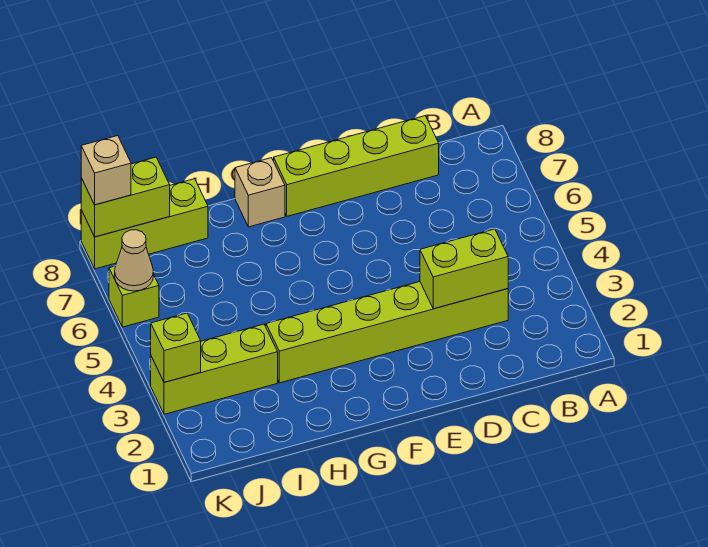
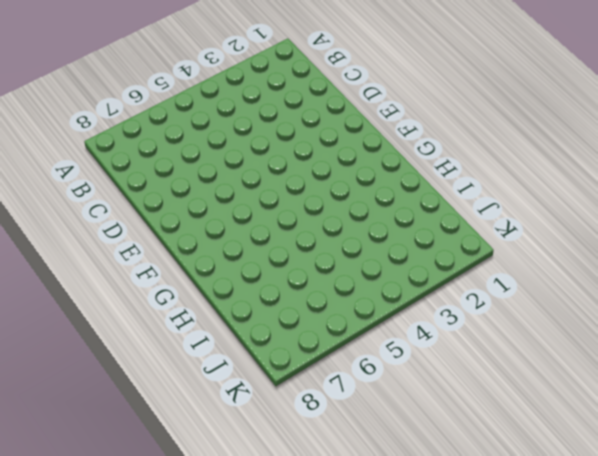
none -> lime brick C3:H3 level 1
none -> lime brick C8:F8 level 1

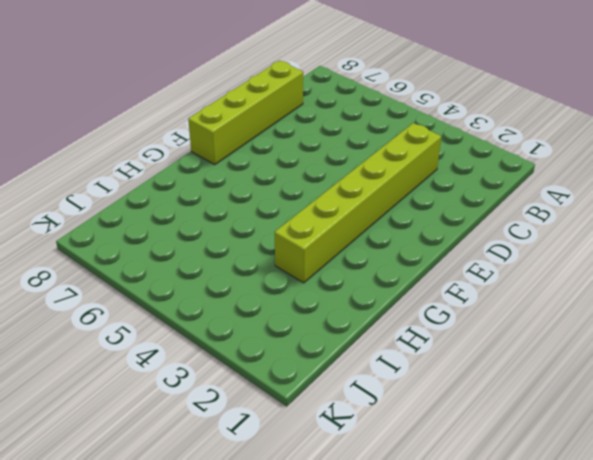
none -> tan brick G8 level 1
none -> lime brick I3:K3 level 1

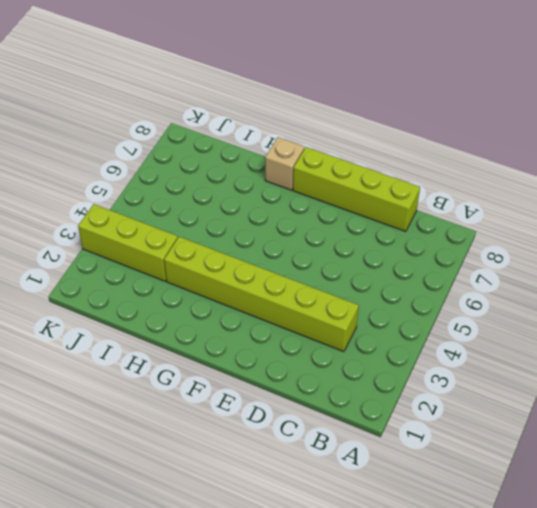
none -> lime brick I8:K8 level 1
none -> lime brick K6 level 1

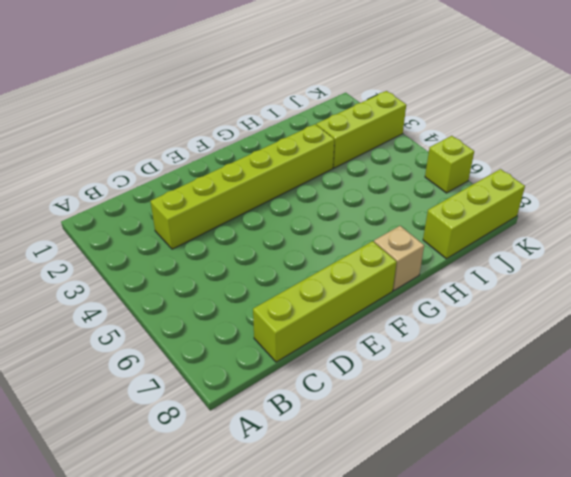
none -> lime brick C3:D3 level 2
none -> lime brick J8:K8 level 2

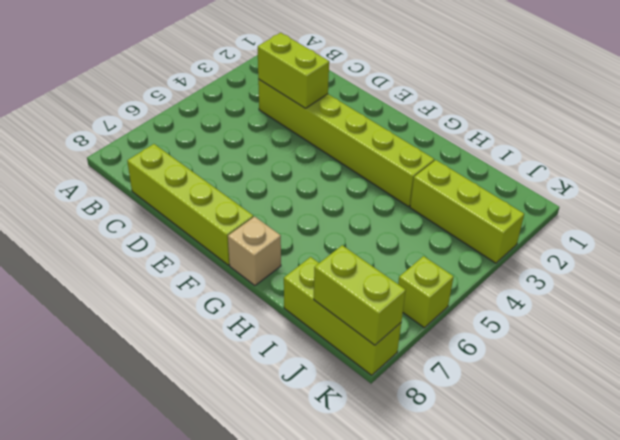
none -> lime brick K3 level 2
none -> tan cone K6 level 2

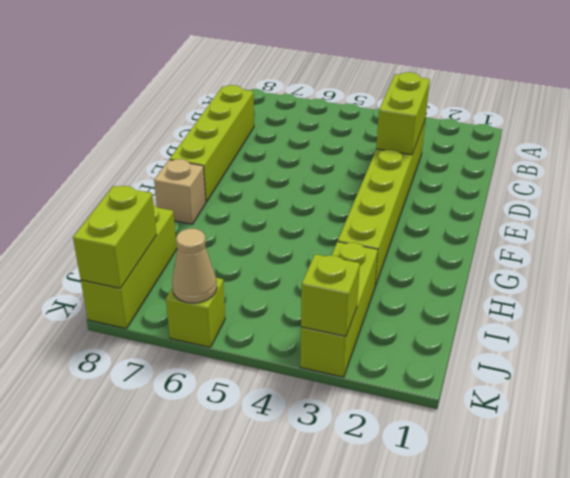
none -> tan brick K8 level 3

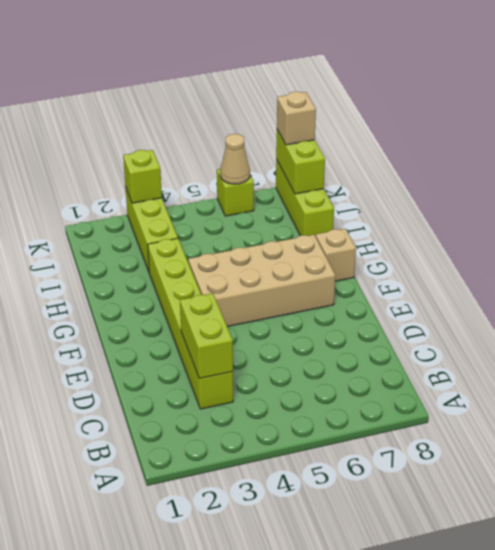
tan brick F4:G7 level 1 -> none
none -> lime brick C8:F8 level 1

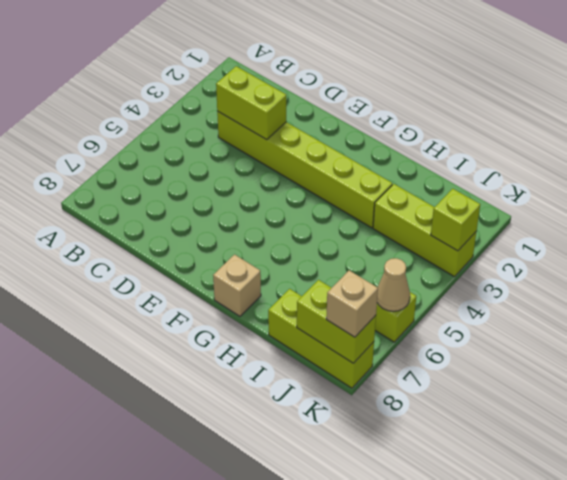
none -> lime brick C8:F8 level 1

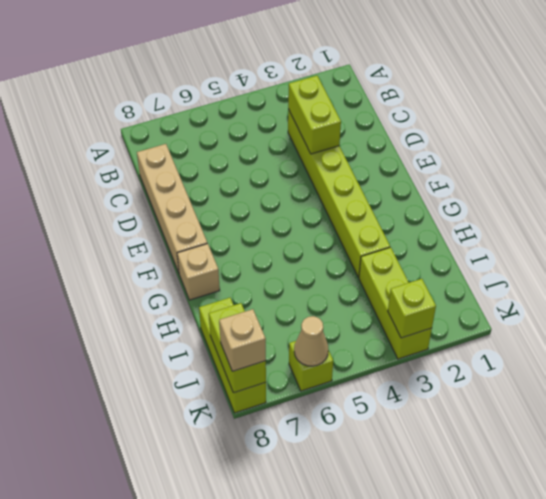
tan brick C8:F8 level 1 -> lime brick C8:F8 level 1

